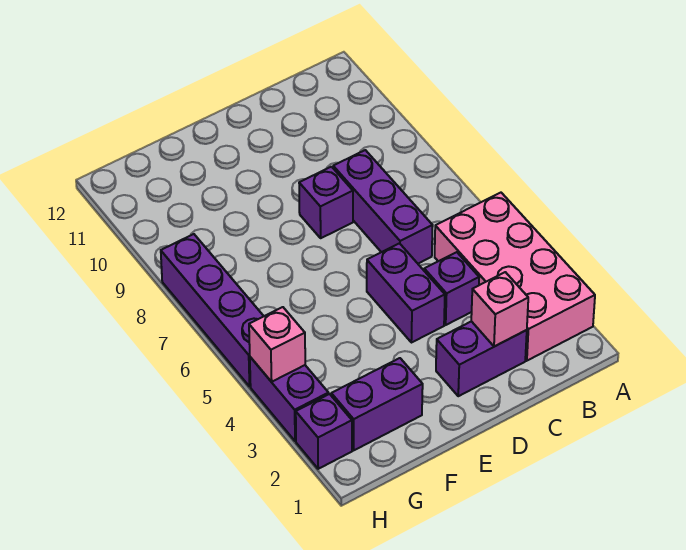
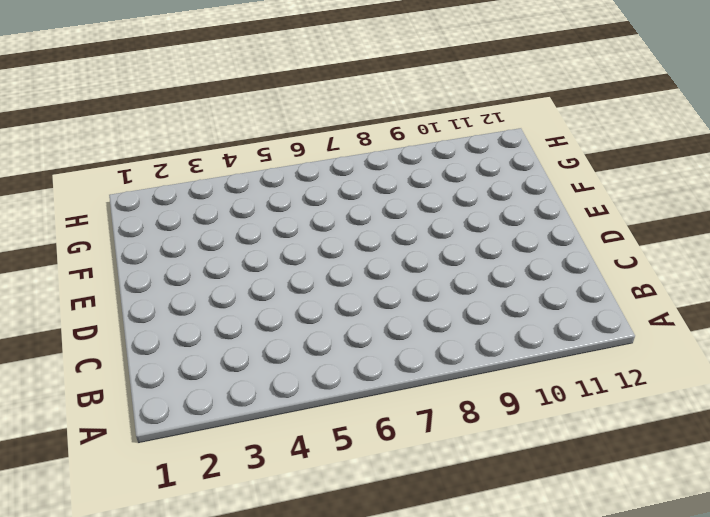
none -> pink brick A2:B5 level 1
none -> purple brick C2:D2 level 1
none -> purple brick C4 level 1

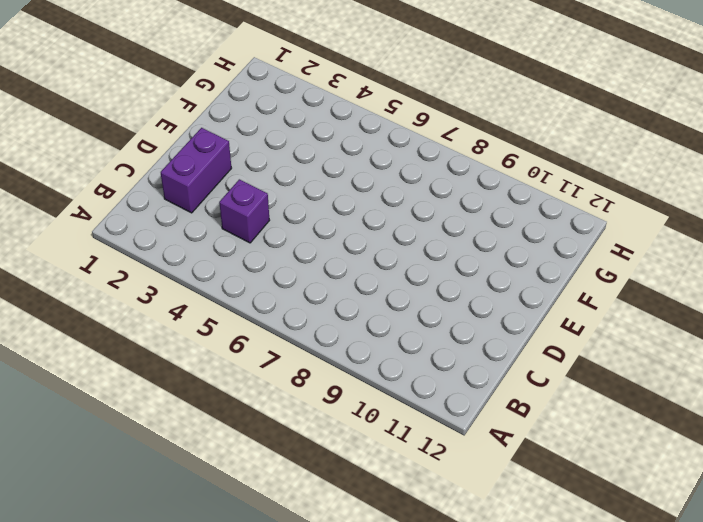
none -> pink brick A2:B5 level 1
none -> purple brick C6:C8 level 1
none -> purple brick D4:D5 level 1

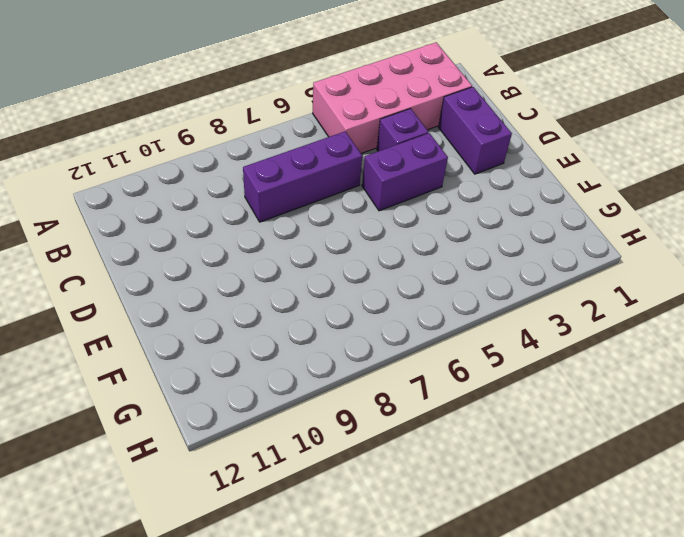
none -> purple brick D8 level 1
none -> purple brick F2:G2 level 1
none -> purple brick H2 level 1

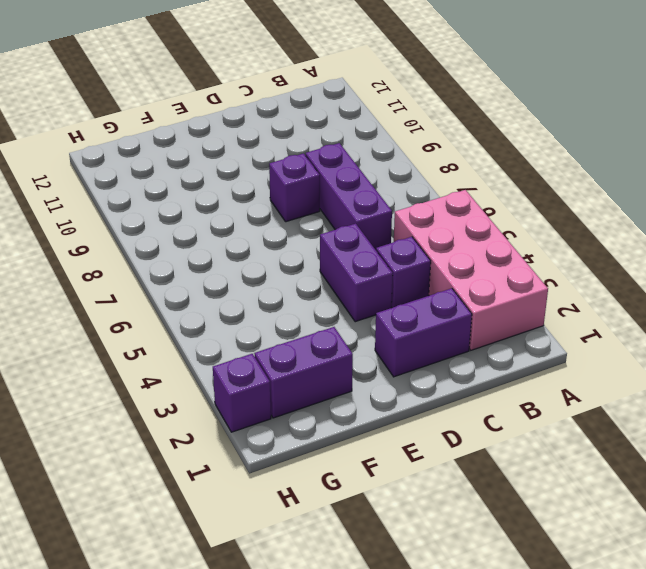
none -> purple brick H3:H4 level 1
none -> purple brick H5:H8 level 1
none -> pink brick C2 level 2

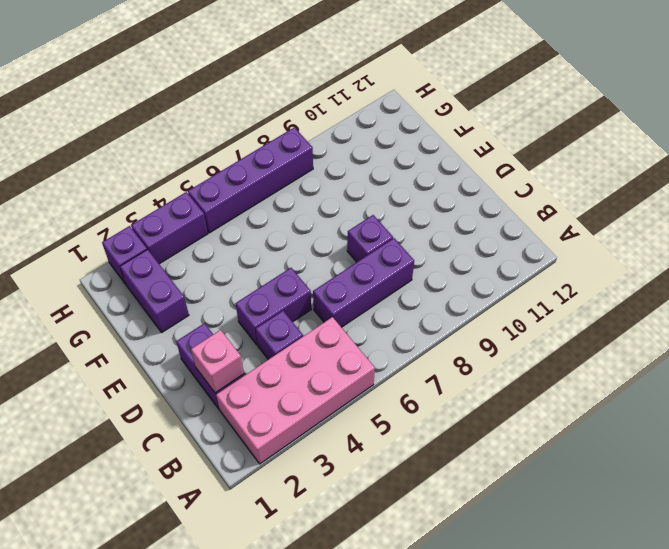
none -> pink brick H4 level 2

